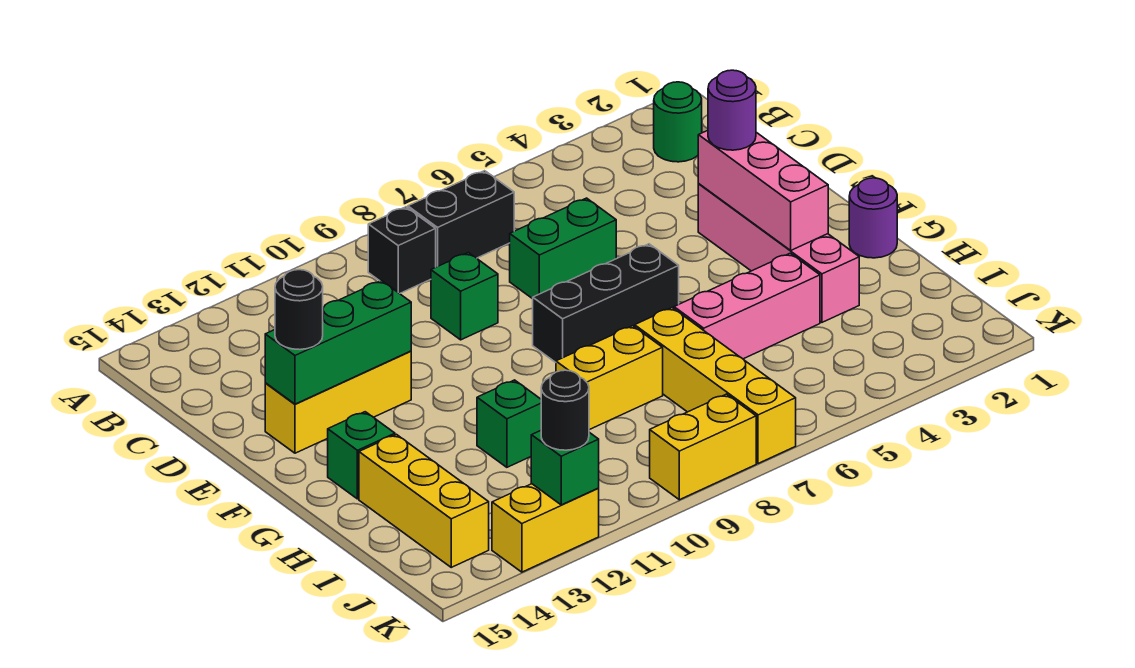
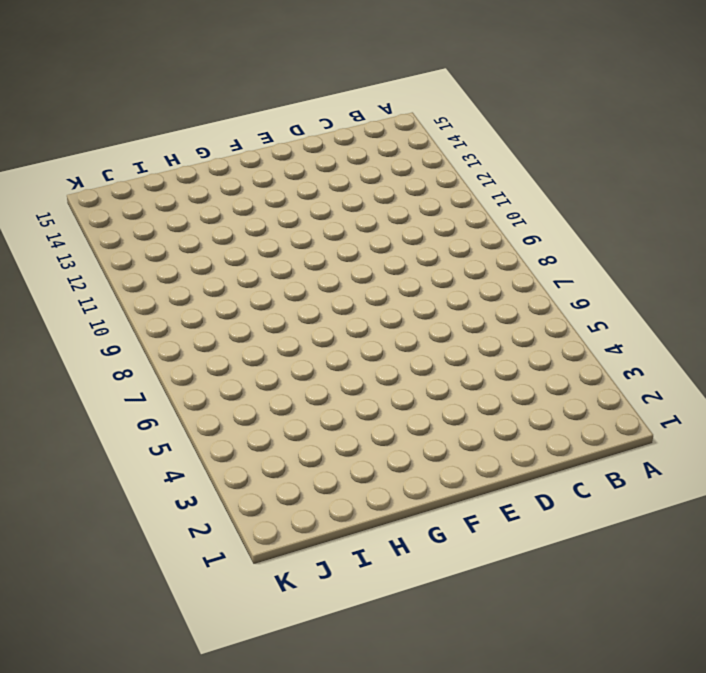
none -> green round brick B2 level 1
none -> black brick B7:B8 level 1
none -> black brick B9 level 1

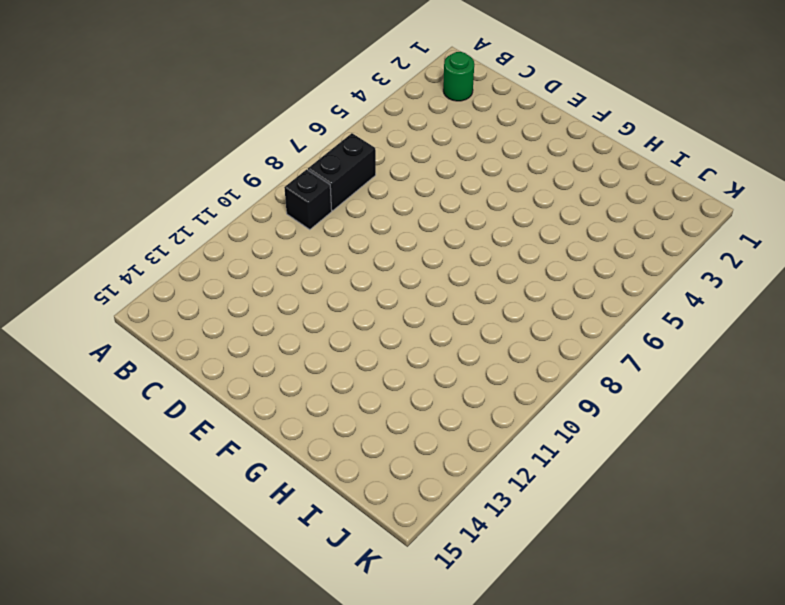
none -> green brick D6:D7 level 1
none -> green brick D9 level 1
none -> pink brick E3:H3 level 1

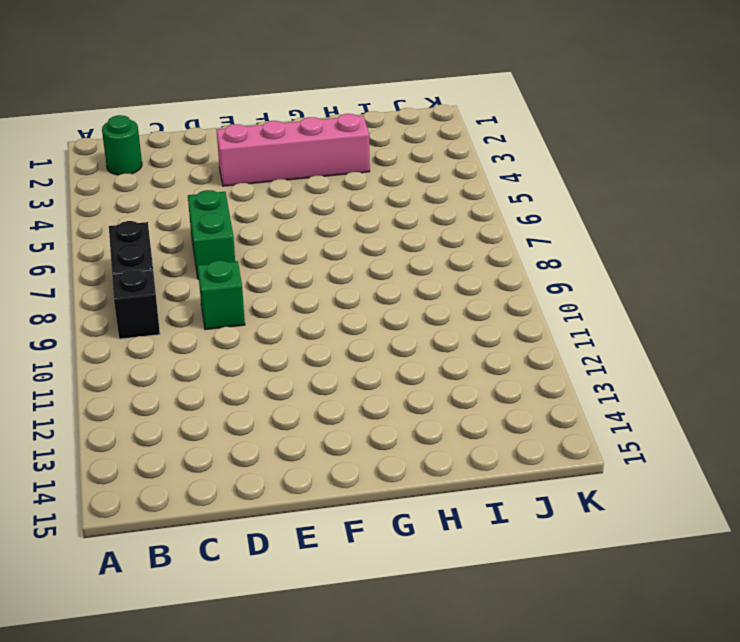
none -> yellow brick E12:E14 level 1
none -> black brick F6:F8 level 1
none -> purple round brick G1 level 1

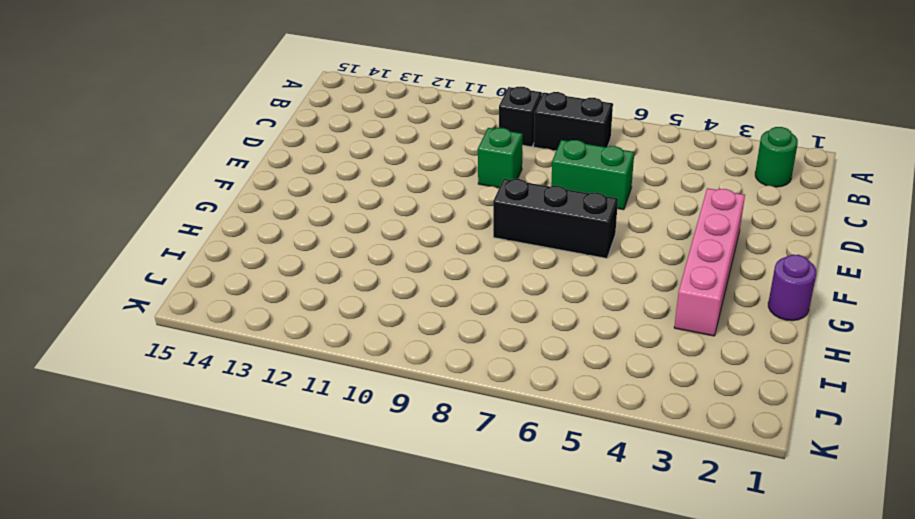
none -> yellow brick E12:E14 level 1
none -> green brick G14 level 1
none -> pink brick H4:H6 level 1

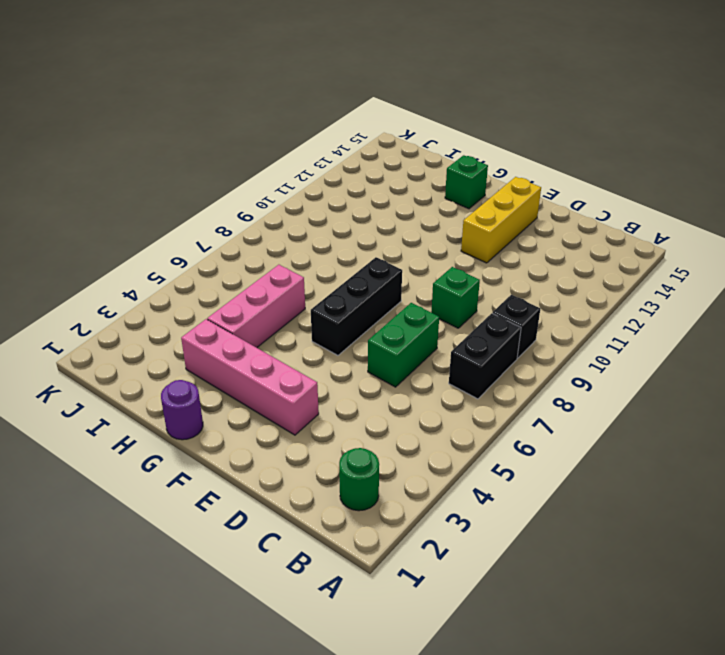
none -> yellow brick H7:K7 level 1
none -> yellow brick H8:H9 level 1
none -> green brick H11 level 1

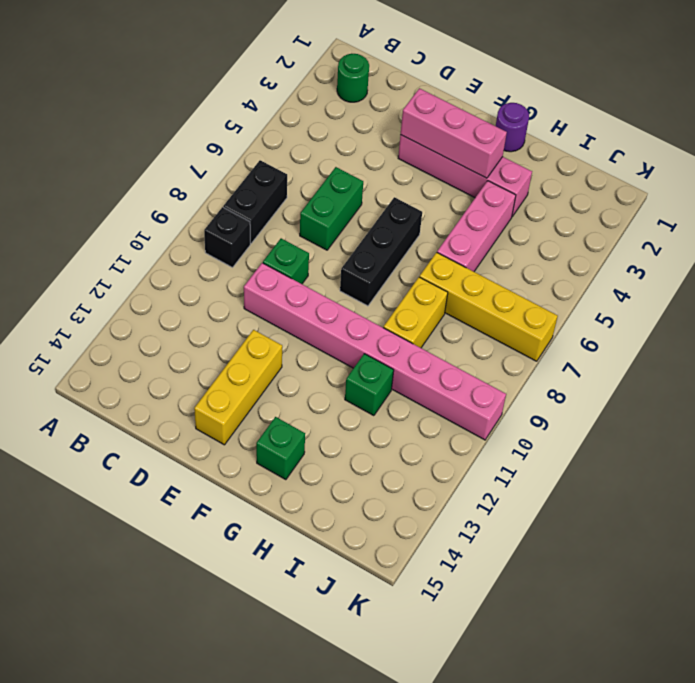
pink brick D10:K10 level 1 -> none
none -> yellow brick H14:J14 level 1
none -> yellow brick K8:K9 level 1
none -> yellow brick K12:K13 level 1

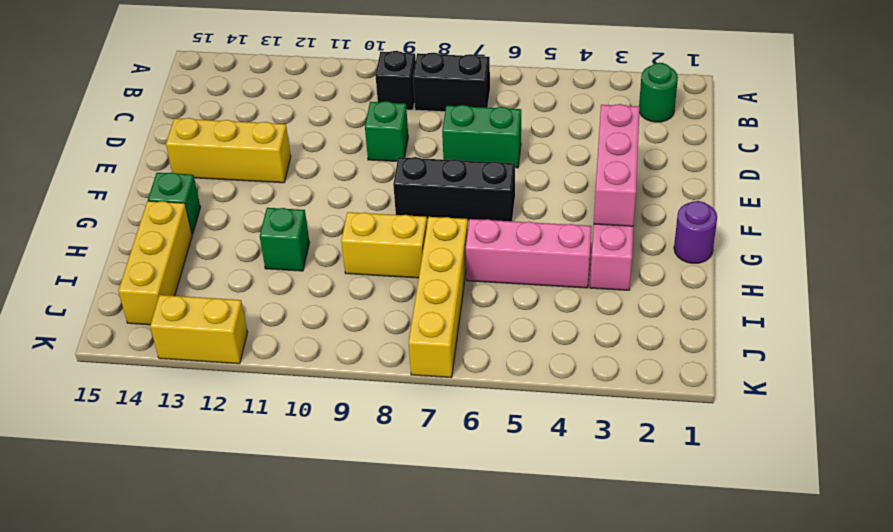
none -> yellow brick K8:K9 level 1
none -> green brick E12:E14 level 2
none -> green brick K12 level 2

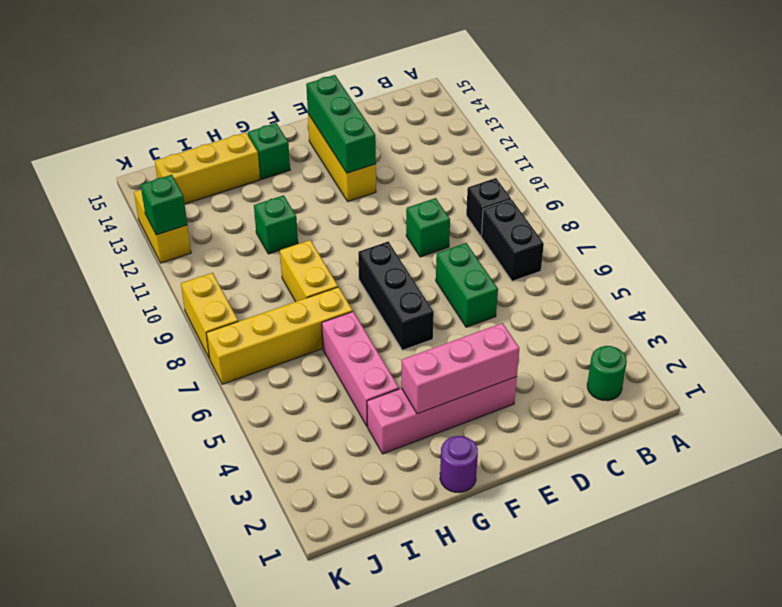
none -> purple round brick E3 level 3
none -> black round brick E14 level 3
none -> black round brick K12 level 3

